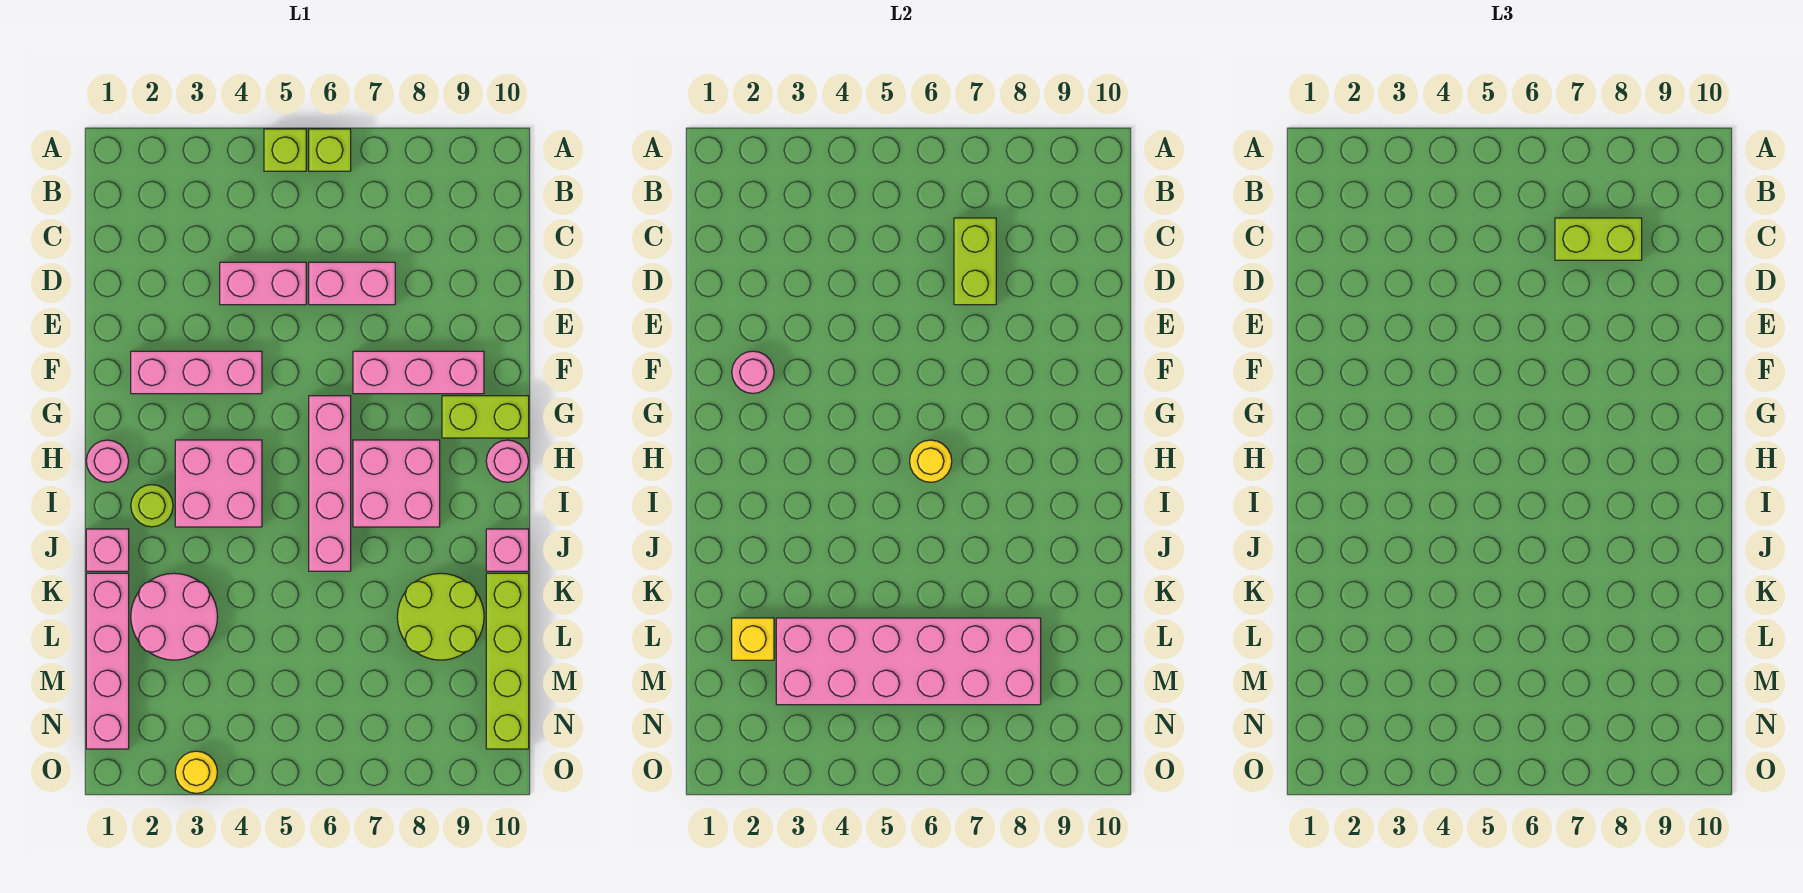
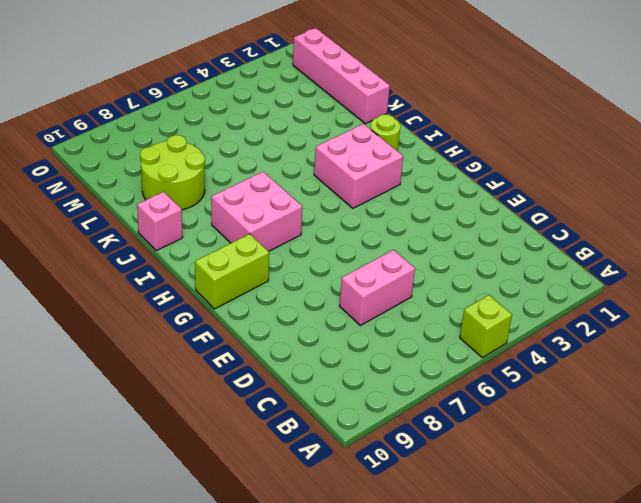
none -> lime brick A6 level 1
none -> pink brick D4:D5 level 1
none -> pink brick F2:F4 level 1

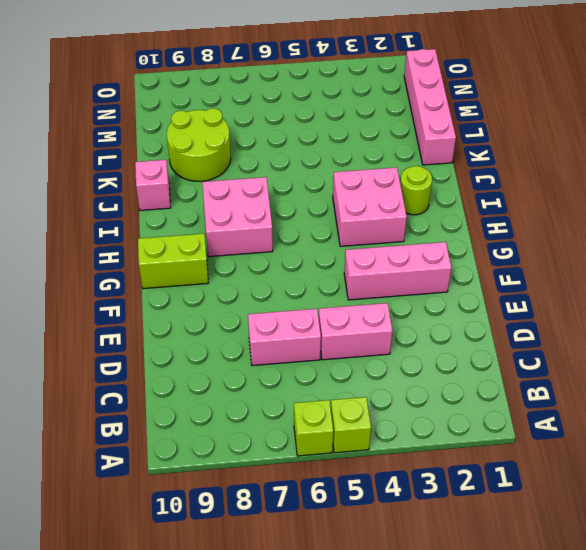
none -> pink brick F7:F9 level 1
none -> pink brick G6:J6 level 1
none -> pink round brick H1 level 1

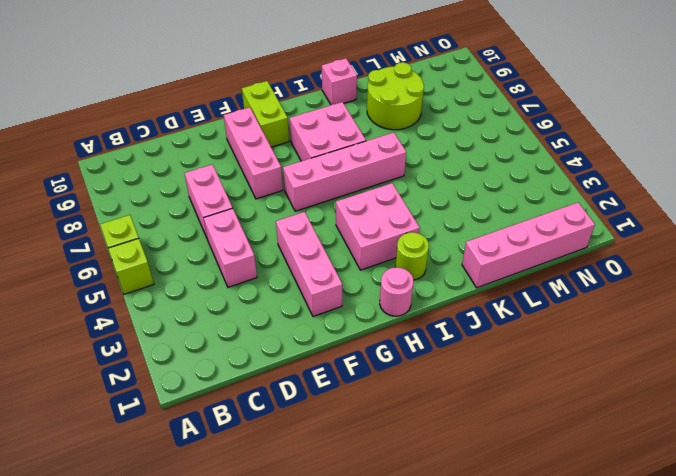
none -> pink round brick H10 level 1
none -> pink brick J1 level 1
none -> pink round brick K2:L3 level 1

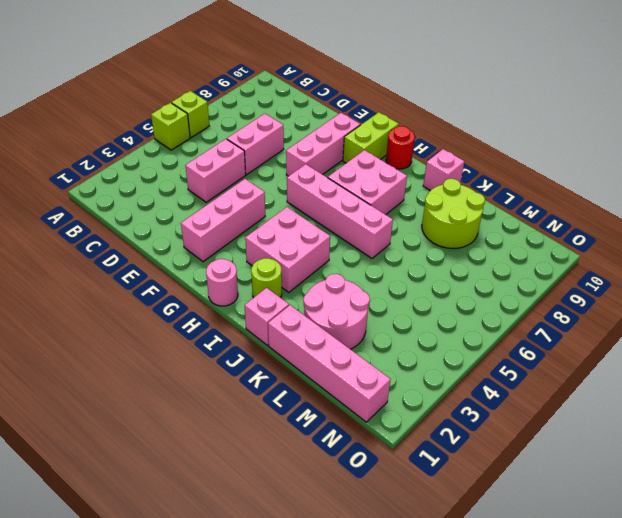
red round brick H10 level 1 -> pink round brick H10 level 1
none -> lime brick K10:N10 level 1
none -> yellow round brick O3 level 1
none -> lime brick C7:D7 level 2

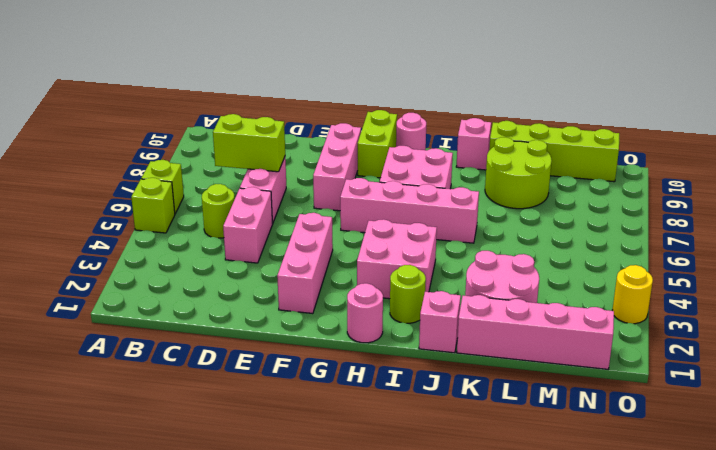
lime round brick C5 level 1 -> none
none -> pink round brick F2 level 2
none -> yellow round brick H6 level 2
none -> yellow brick L2 level 2

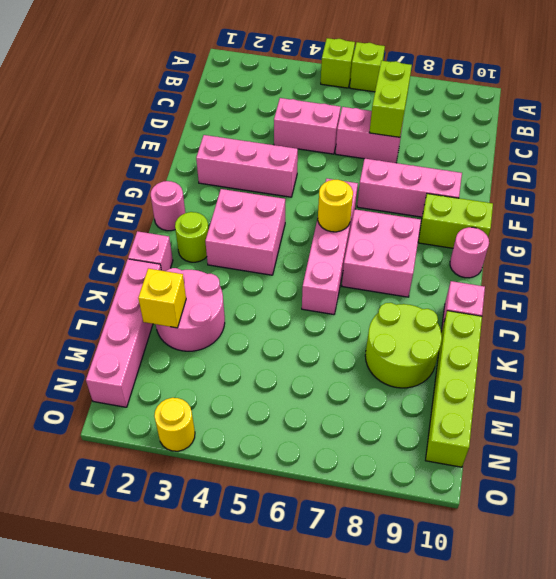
none -> pink round brick F2 level 2
none -> pink brick L3:M8 level 2
none -> lime brick C7:C8 level 3

